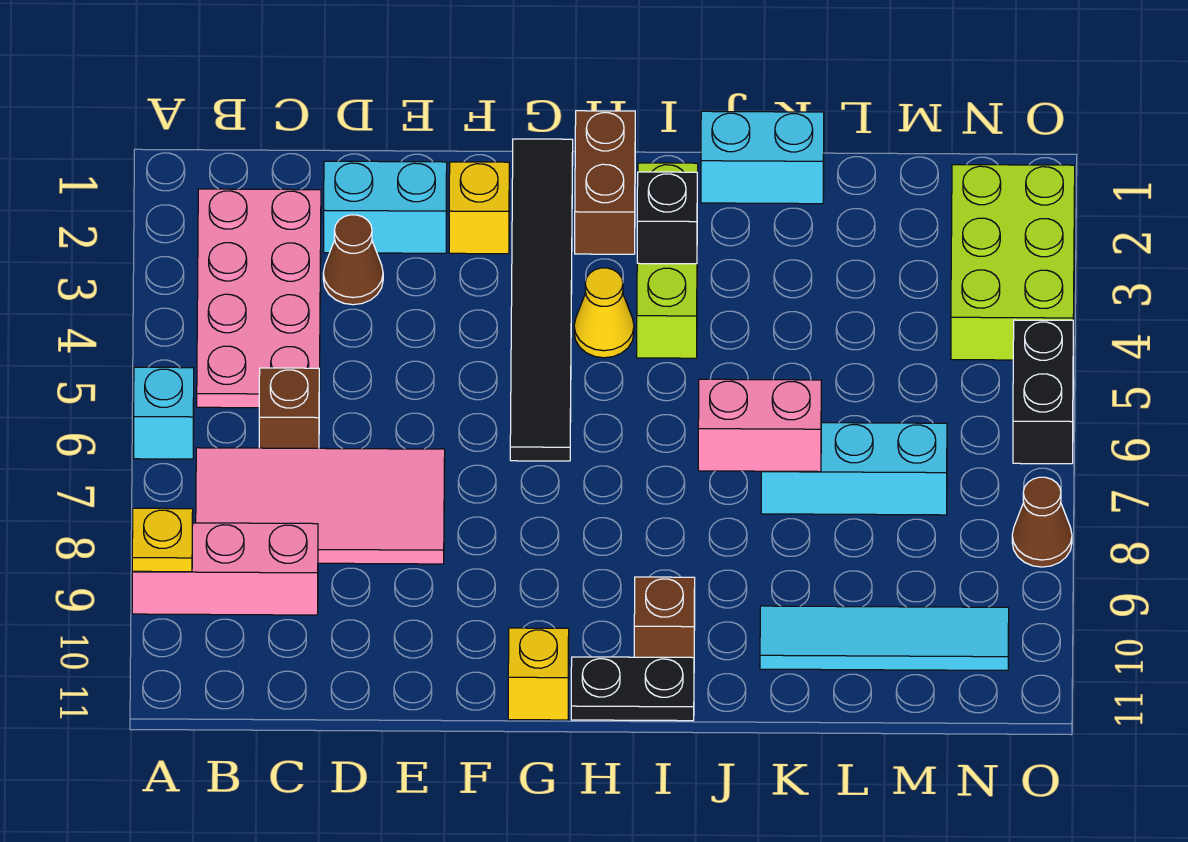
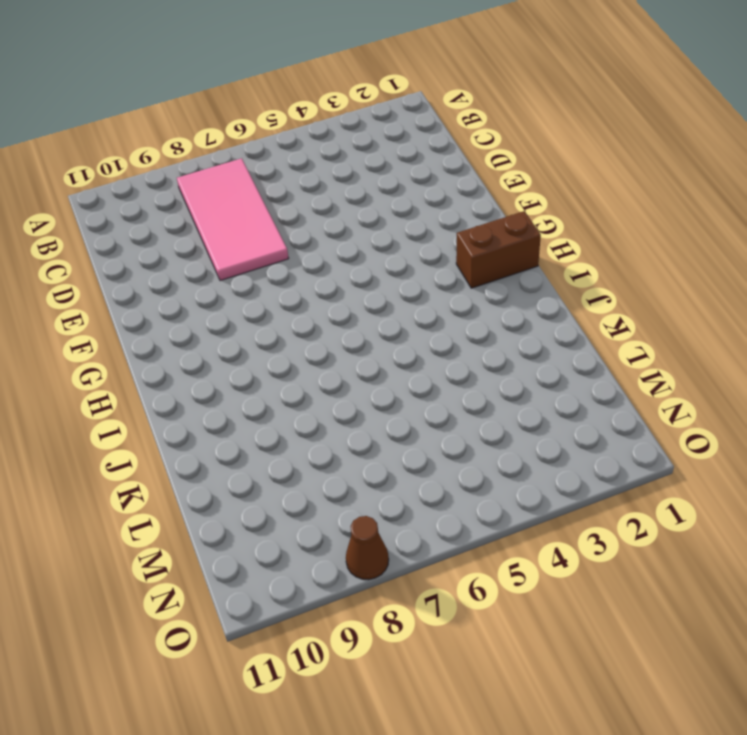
none -> cyan brick A6 level 1
none -> pink brick A9:C9 level 1
none -> pink plate B2:C5 level 1

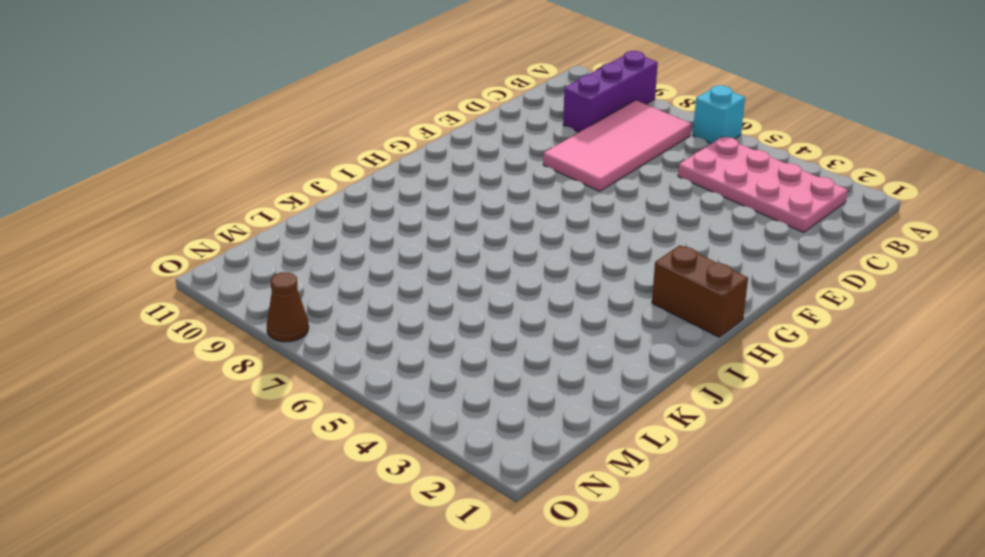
purple brick A9:C9 level 1 -> pink brick A9:C9 level 1
none -> brown brick C6 level 1
none -> cyan brick D2:E2 level 1
none -> brown cone D3 level 1

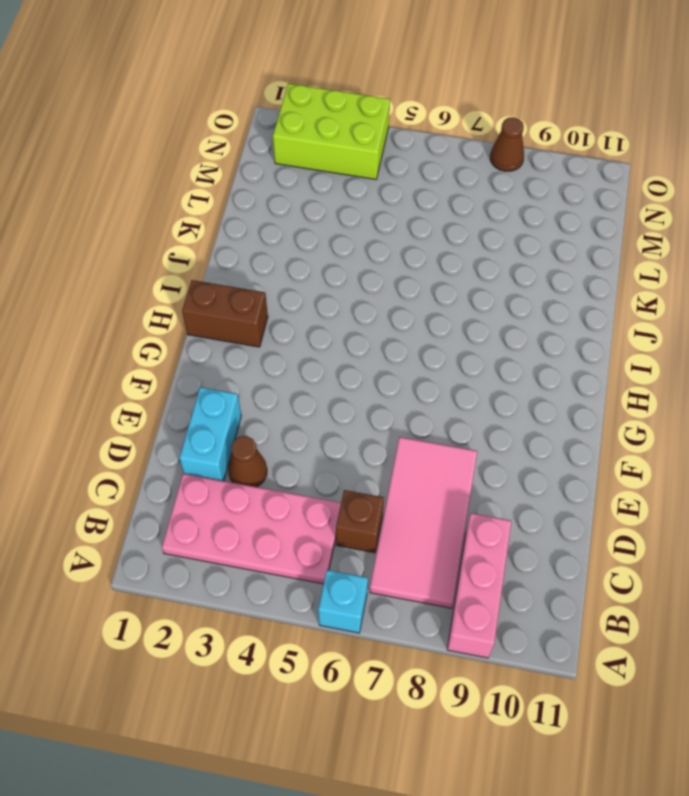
none -> yellow brick F2 level 1
none -> black tile G1:G6 level 1
none -> yellow brick G11 level 1

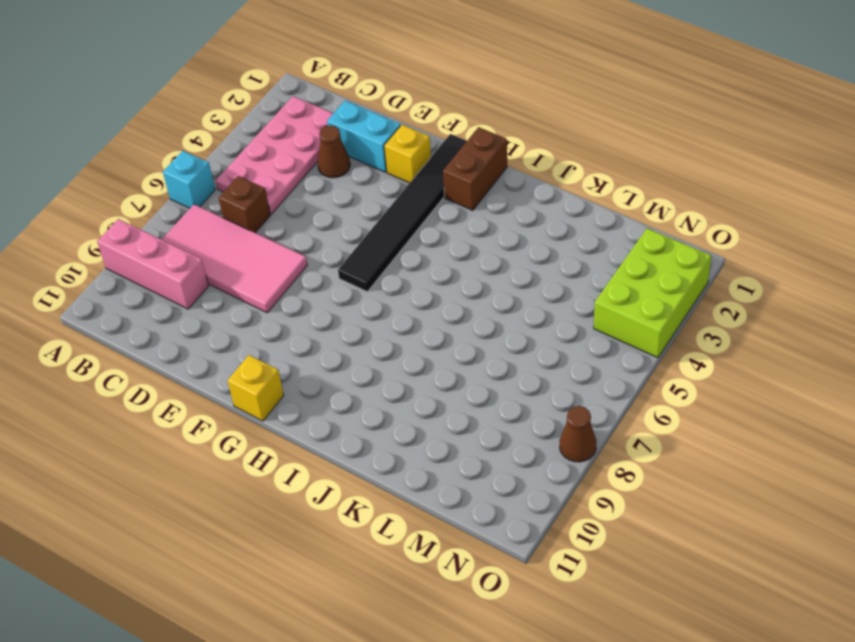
none -> yellow cone H4 level 1
none -> black plate H11:I11 level 1
none -> lime brick I2:I4 level 1

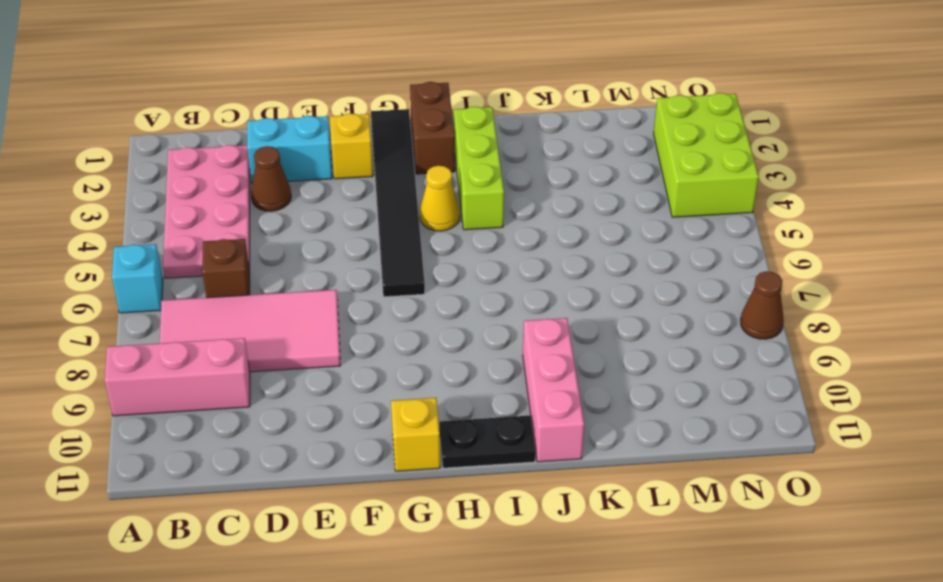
pink brick J9:J11 level 1 -> none
none -> brown brick I10 level 1
none -> cyan brick J1:K1 level 1
none -> cyan brick K7:M7 level 1

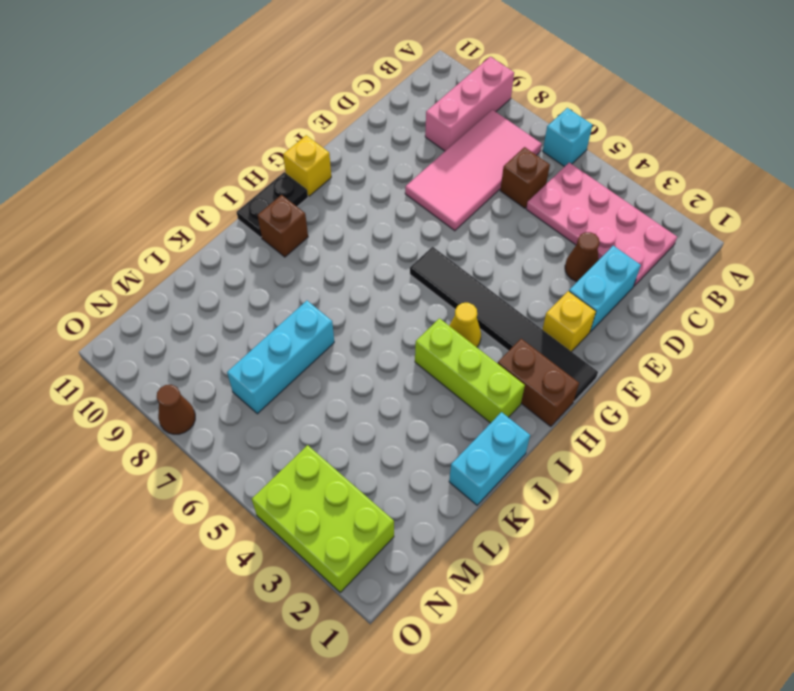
none -> cyan tile K10:N10 level 1
none -> black brick O5:O6 level 1
none -> yellow plate A9 level 2

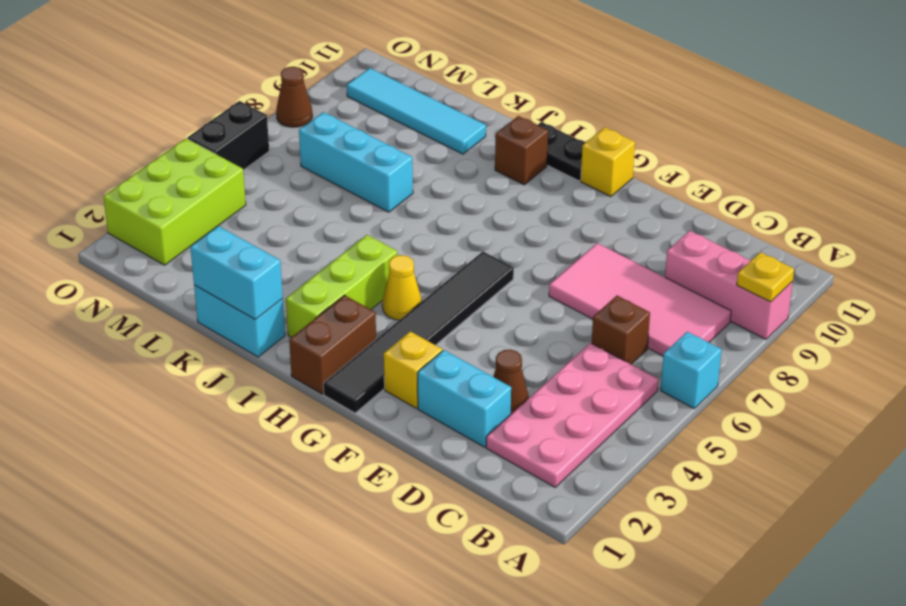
cyan brick J1:K1 level 2 -> none
none -> black brick I3 level 2
none -> pink brick J7:K7 level 2

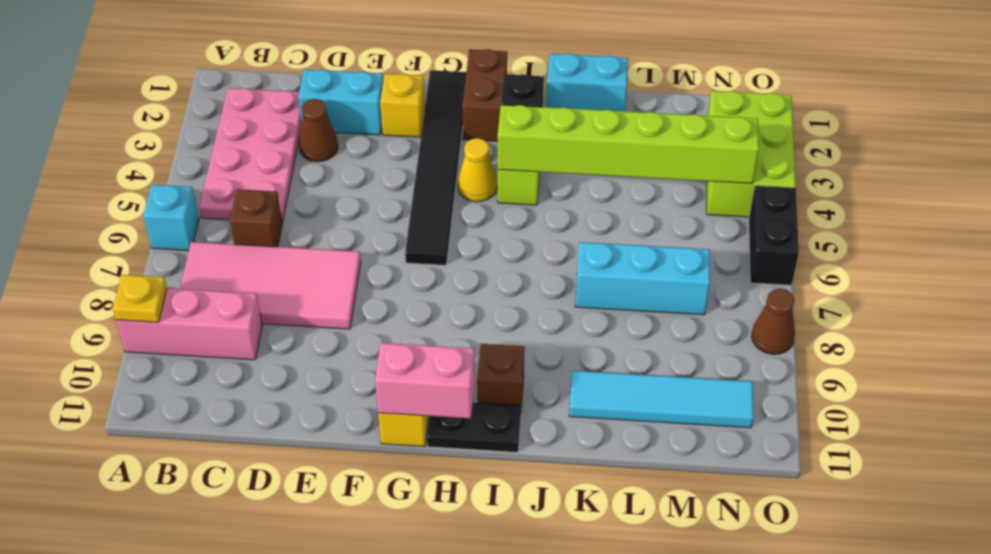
pink brick G11:H11 level 2 -> pink brick J7:K7 level 2
lime brick I4:N4 level 2 -> none

